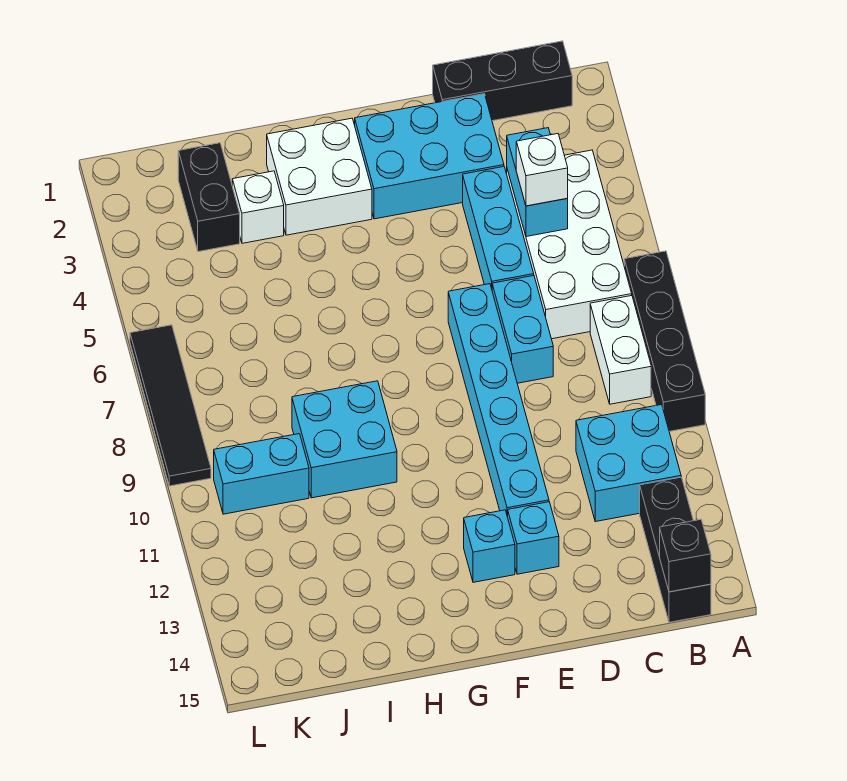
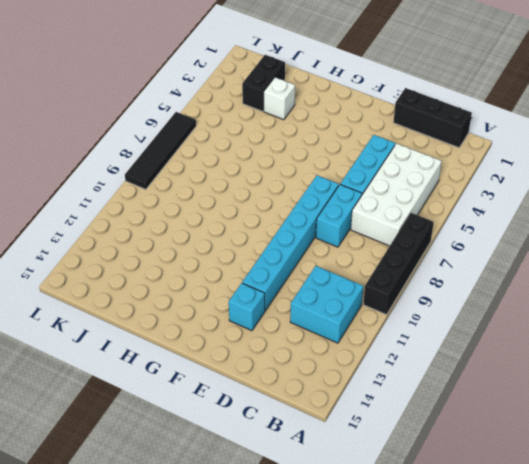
none -> white brick B8:B9 level 1
none -> black brick B13:B15 level 1
none -> cyan brick D2:F3 level 1

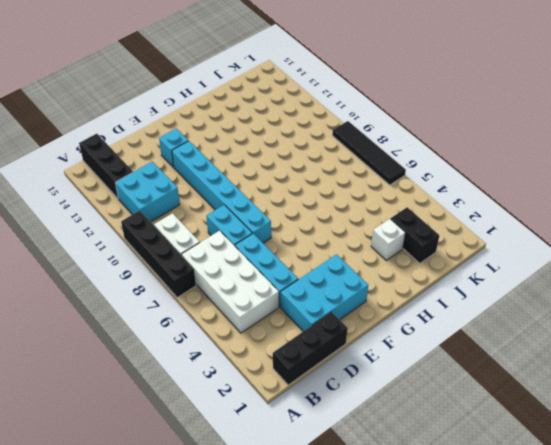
none -> cyan brick F13 level 1
none -> white brick G2:H3 level 1
none -> cyan brick H9:I10 level 1

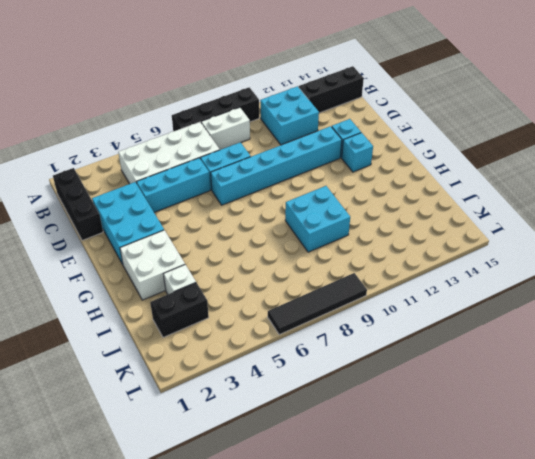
none -> cyan brick J10:K10 level 1
none -> black brick B15 level 2
none -> cyan brick C4:C5 level 2

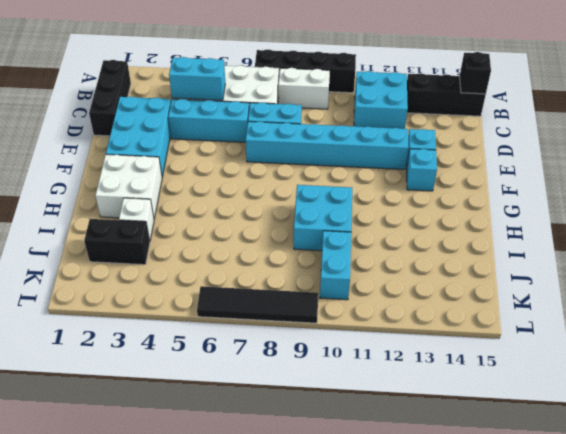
none -> white brick C5 level 3

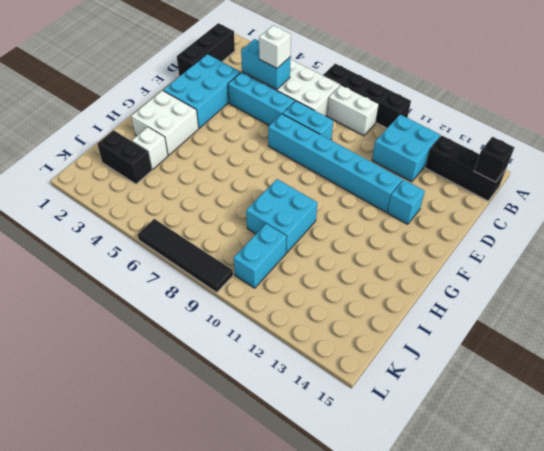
none -> cyan brick F13 level 1

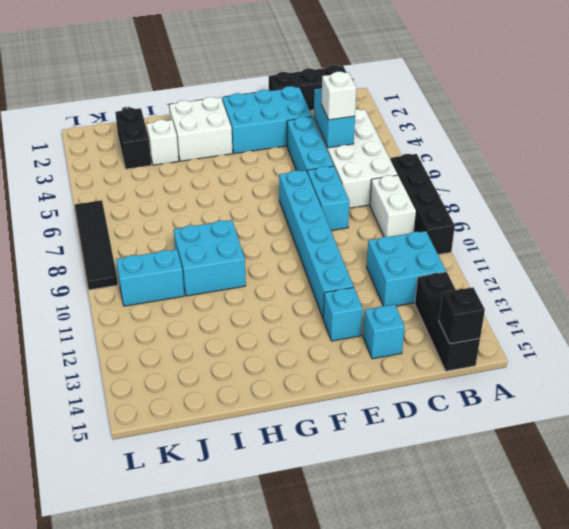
cyan brick D14 level 1 -> cyan brick F13 level 1

